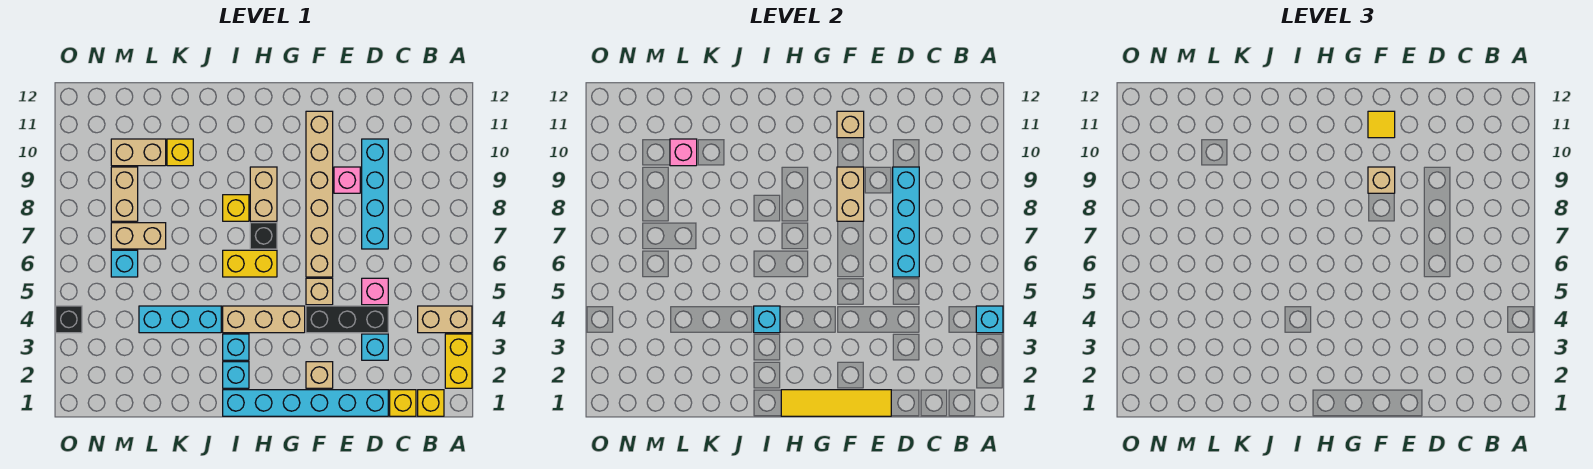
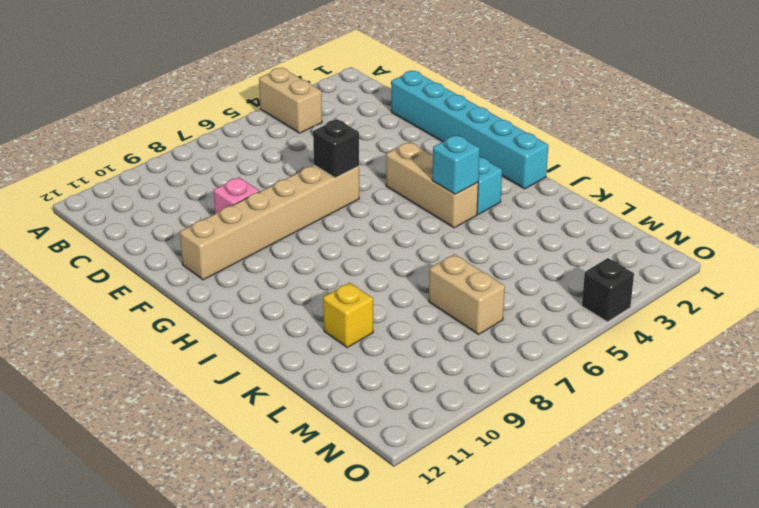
black brick F6 level 2 -> black brick H7 level 1
none -> yellow brick A2:A3 level 1
none -> yellow brick B1 level 1
none -> yellow brick C1 level 1
none -> cyan brick D3 level 1

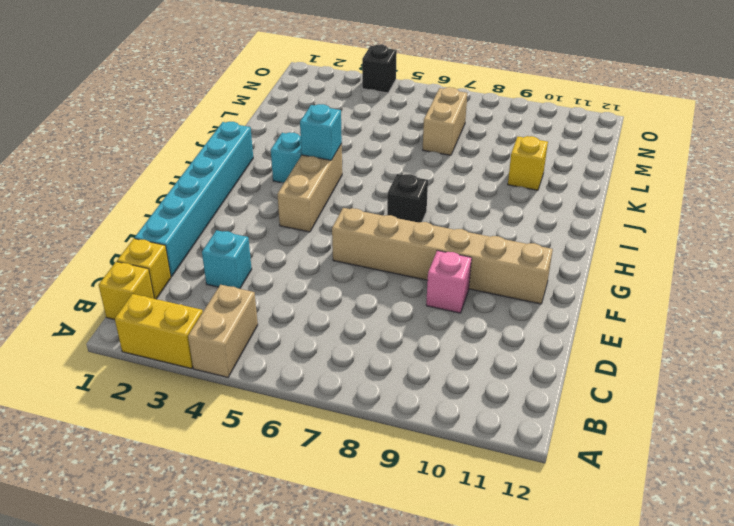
none -> black brick D4:F4 level 1
none -> pink brick D5 level 1
none -> cyan brick D7:D10 level 1
none -> tan brick F2 level 1

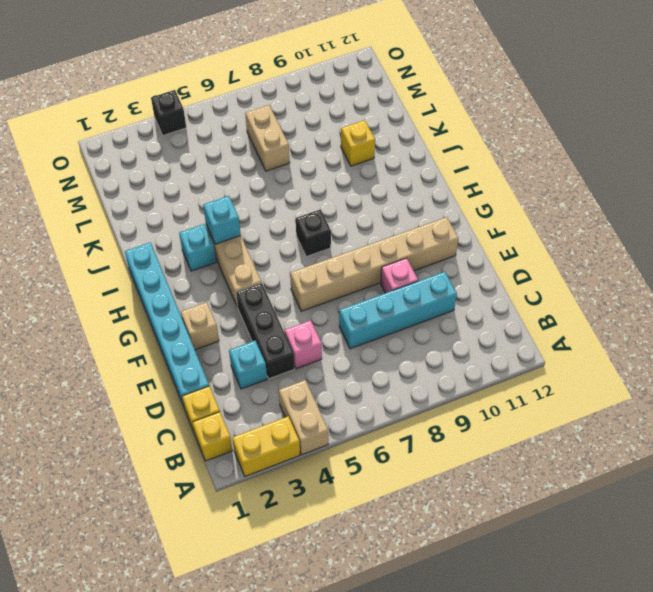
none -> tan brick F5 level 1
none -> yellow brick H6:I6 level 1
none -> tan brick H8:H9 level 1
none -> cyan brick I2 level 1

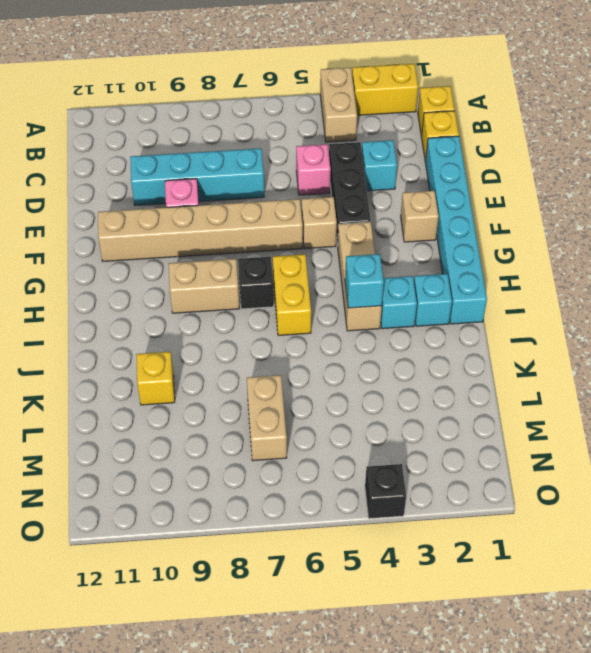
none -> yellow brick I8 level 1
none -> cyan brick J4:L4 level 1
none -> tan brick L10:M10 level 1
none -> cyan brick M6 level 1

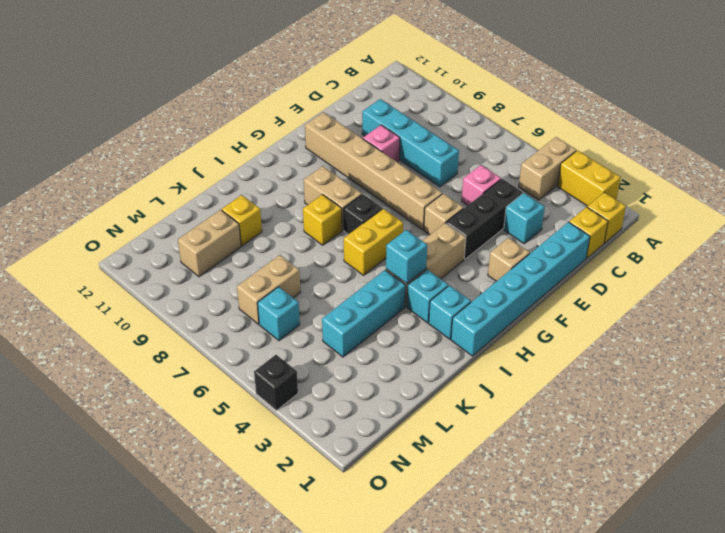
none -> tan brick M8:M9 level 1
none -> cyan brick A4 level 2
none -> cyan brick D6:D9 level 2
none -> yellow tile E1:H1 level 2

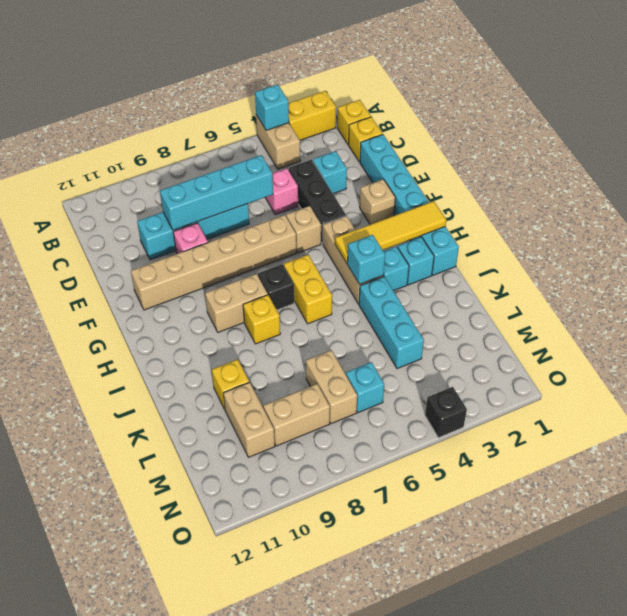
yellow tile H1:H4 level 2 -> yellow tile E1:H1 level 2
none -> tan brick F8:F9 level 2
none -> tan brick F11 level 2
none -> pink brick L10 level 2
none -> tan brick F9 level 3

